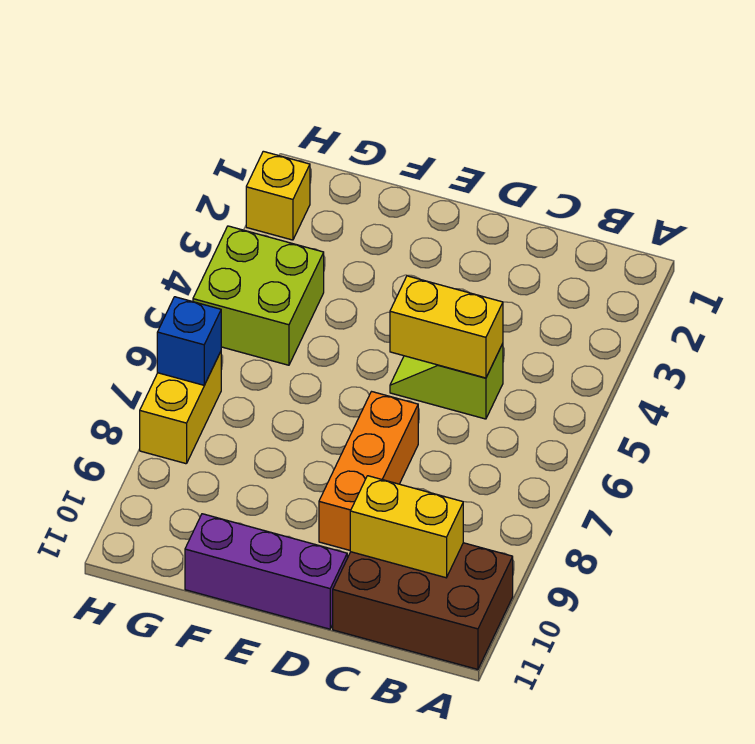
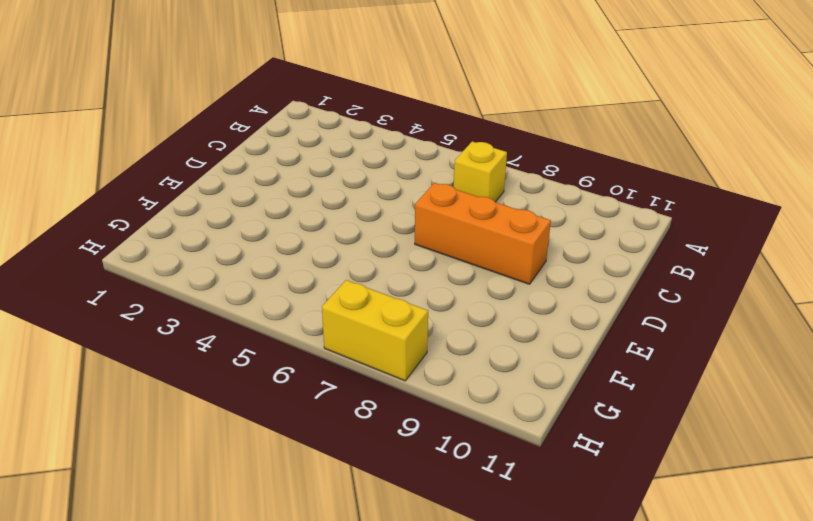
yellow brick B7 level 1 -> yellow brick H2 level 1
none -> brown brick A10:C11 level 1
none -> lime slope C5:D5 level 1 top C

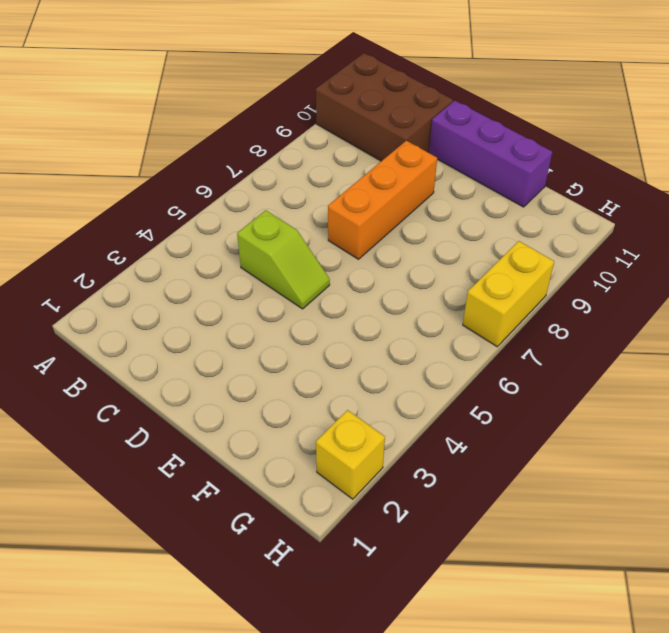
none -> lime brick G4:H5 level 1
none -> yellow brick B10:C10 level 2

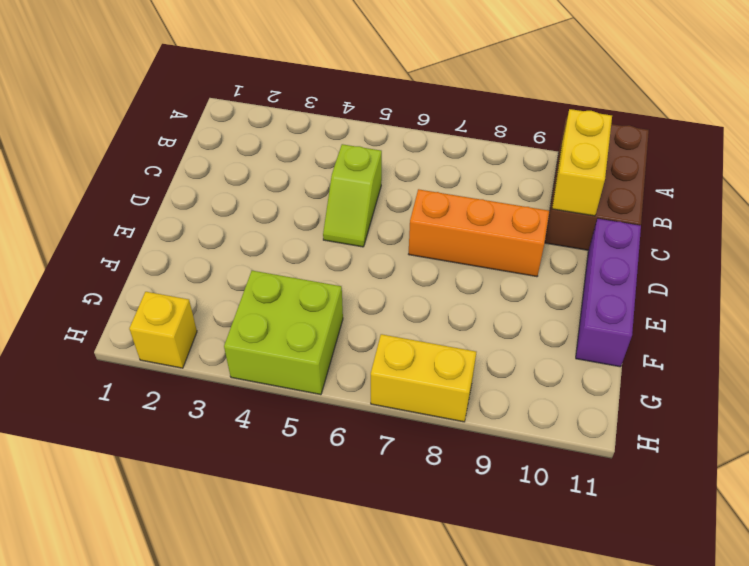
none -> yellow brick C5:D5 level 2
none -> blue brick H7 level 2

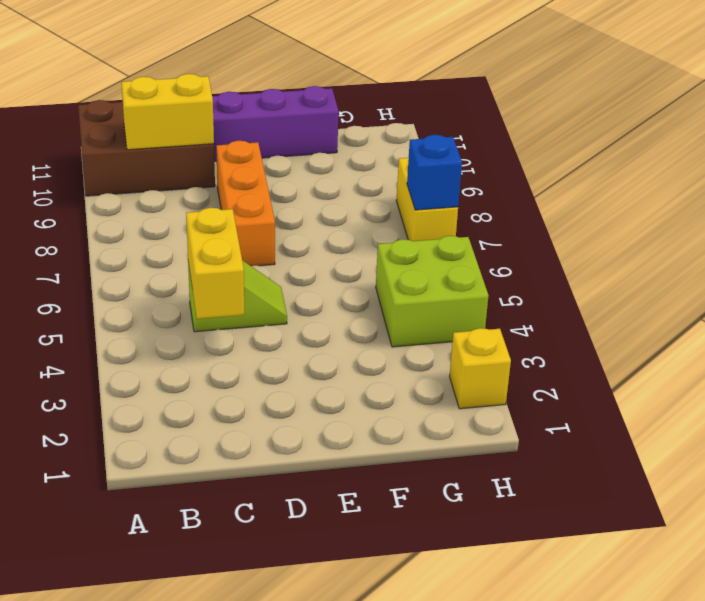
yellow brick C4:C5 level 2 -> yellow brick C5:D5 level 2

